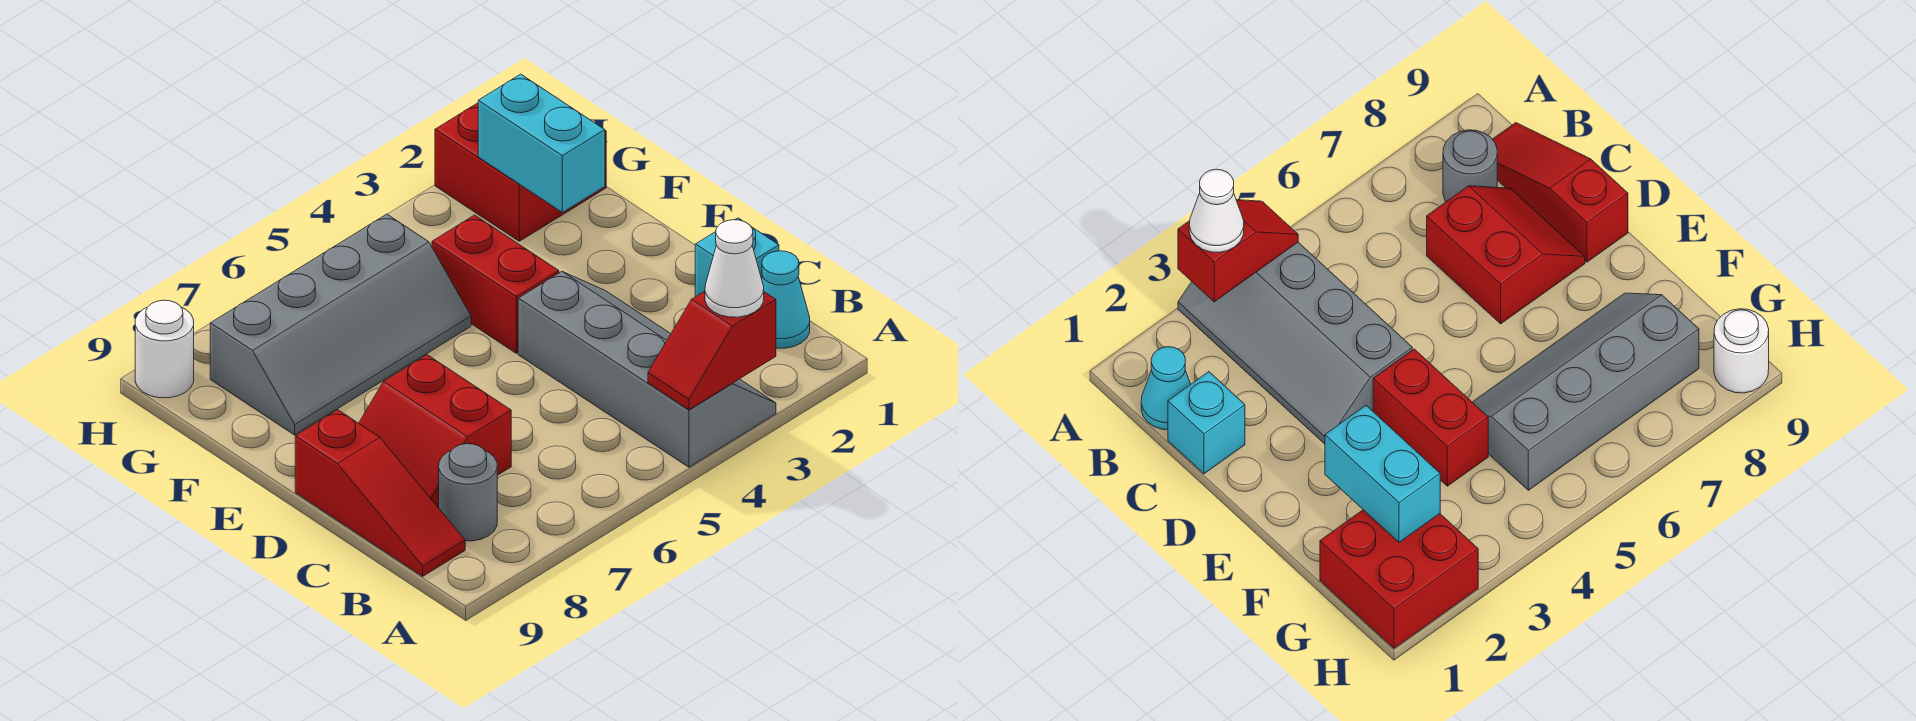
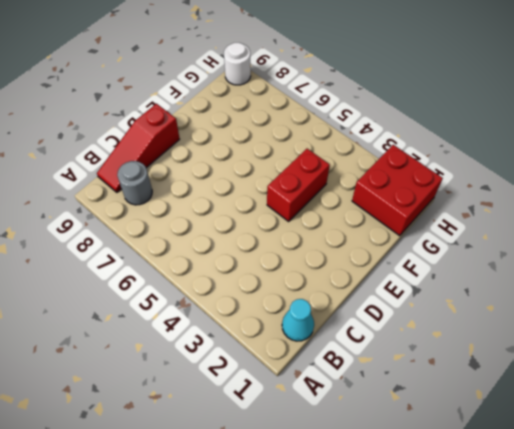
none -> grey slope A3:D4 level 1 top 4
none -> cyan brick C1 level 1
none -> red slope C7:D8 level 1 top 7

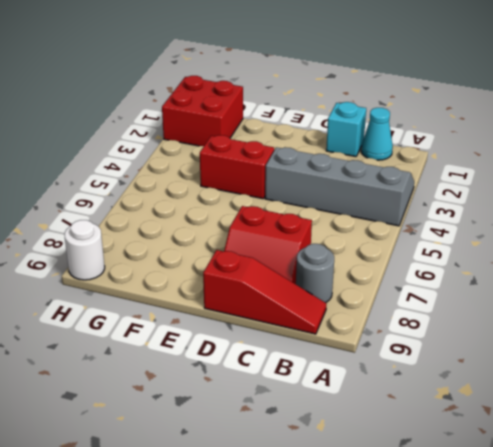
none -> grey slope F5:G8 level 1 top G
none -> red slope A3:A4 level 2 top 3
none -> cyan brick F2:G2 level 2

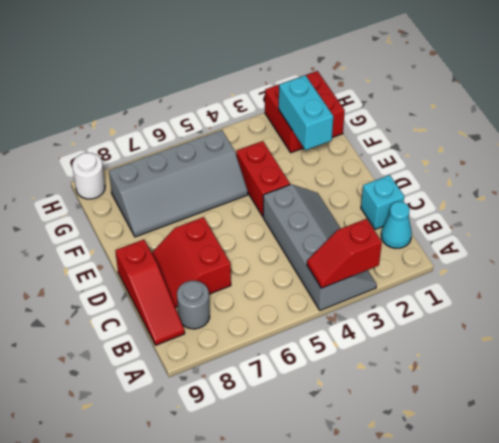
none -> white cone A3 level 3

